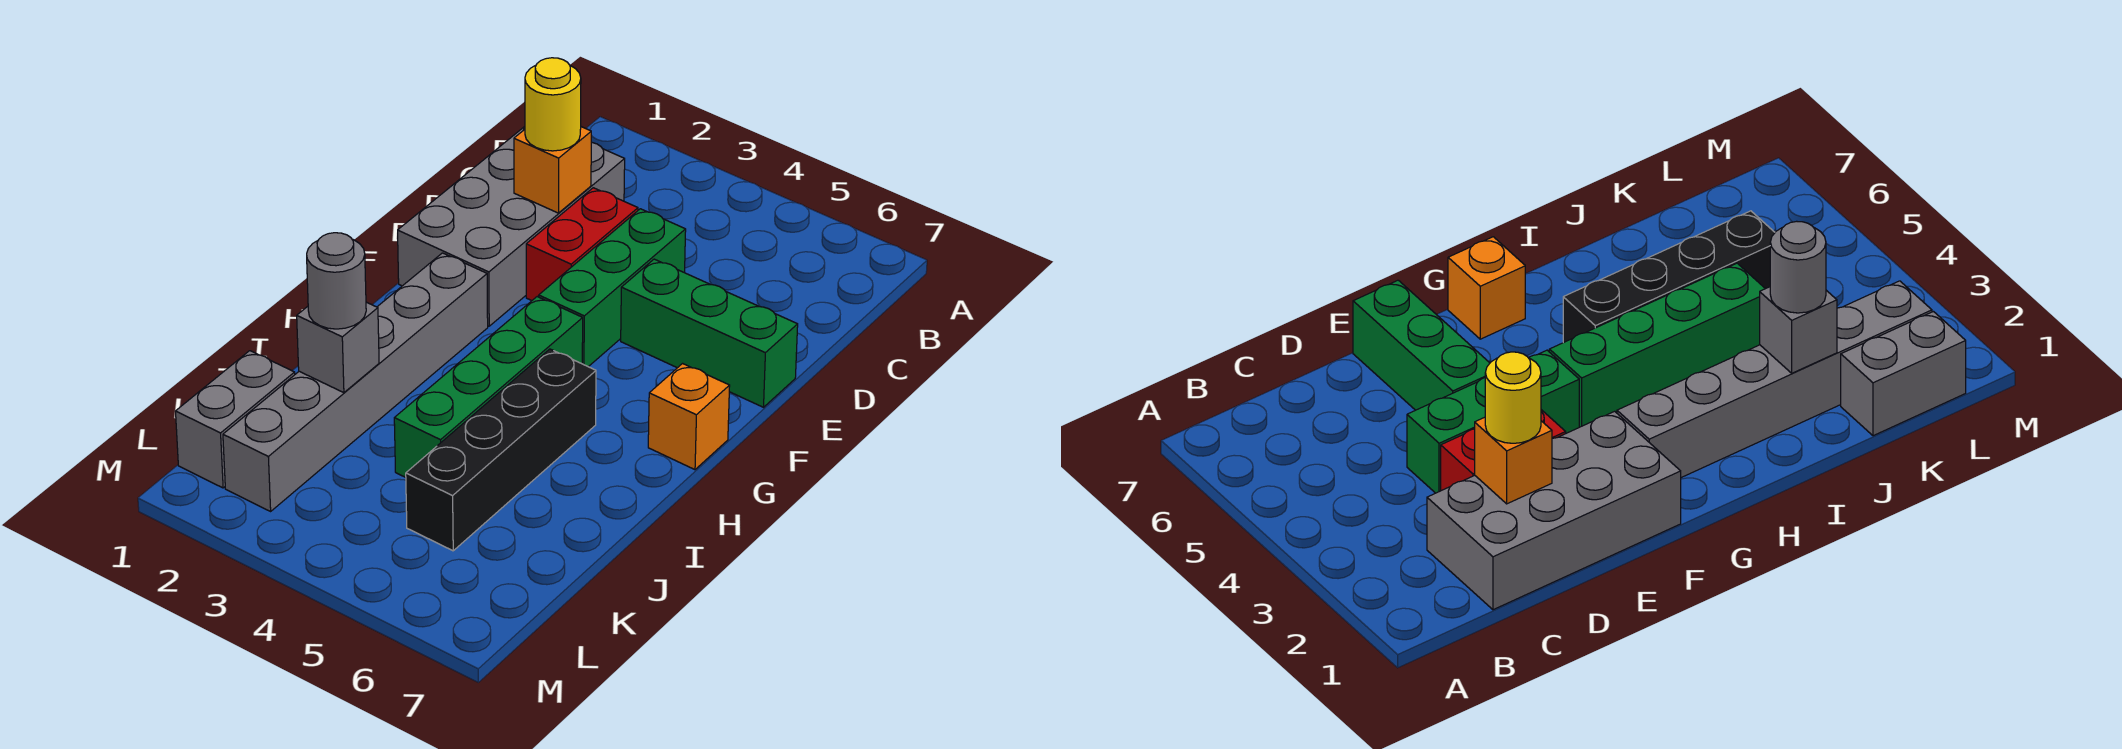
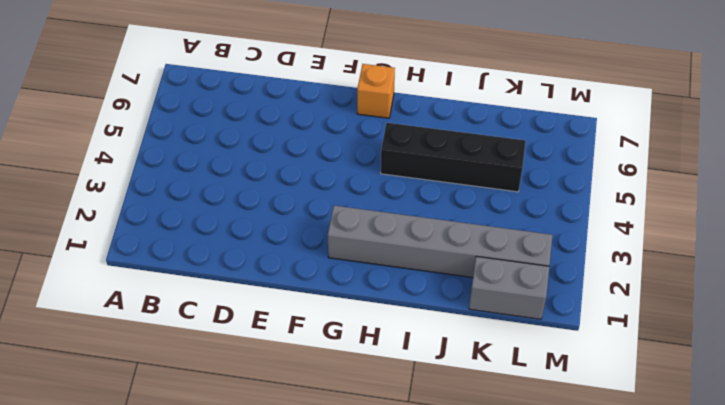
none -> grey brick C1:F2 level 1
none -> red brick D3:E3 level 1
none -> green brick D4:F4 level 1

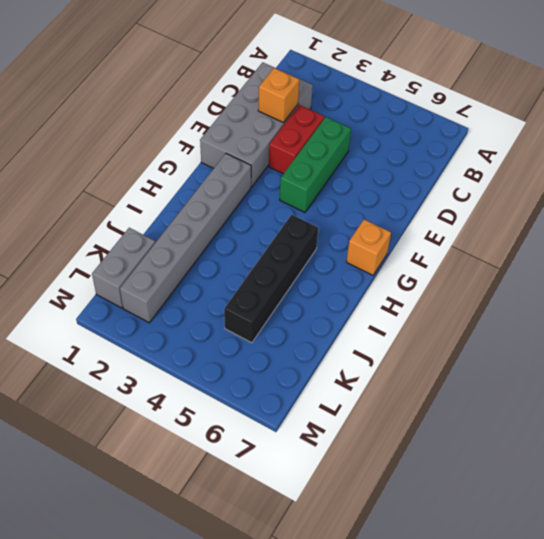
none -> green brick E5:E7 level 1
none -> green brick G4:J4 level 1
none -> grey brick J2 level 2

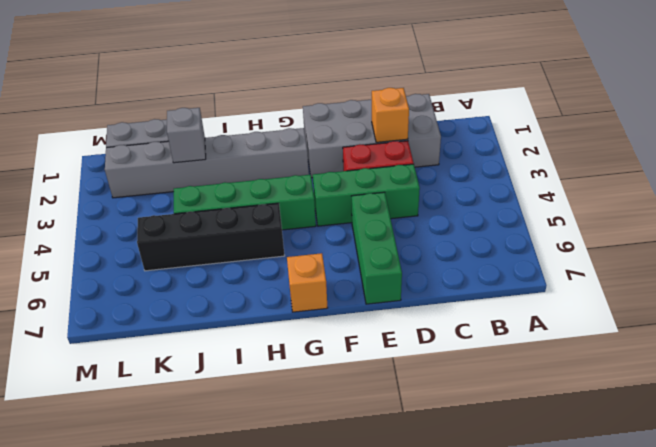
none -> yellow round brick D2 level 3
none -> grey round brick J2 level 3

